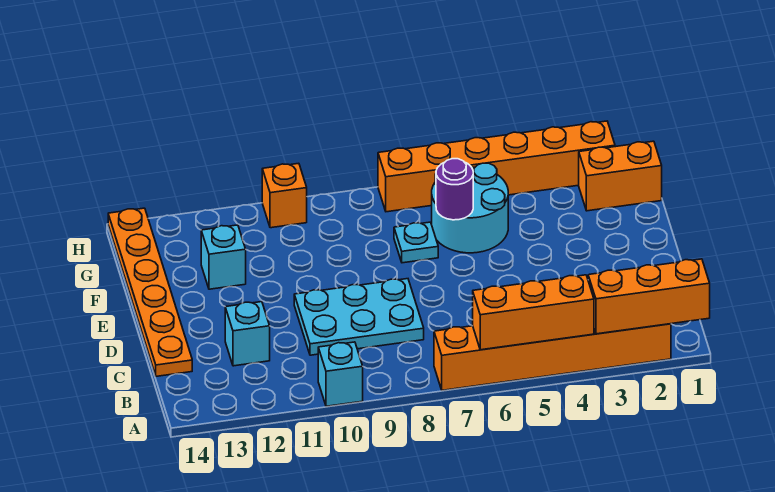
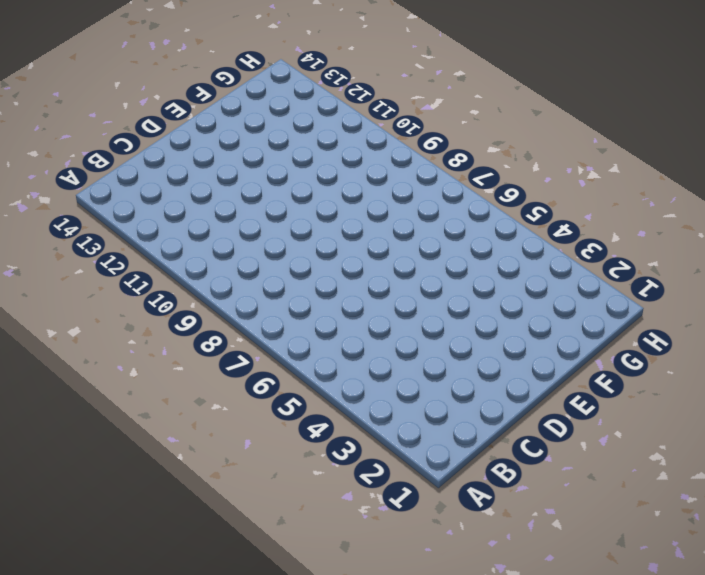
none -> orange brick A2:A7 level 1
none -> cyan brick A10 level 1
none -> cyan plate C8:D10 level 1

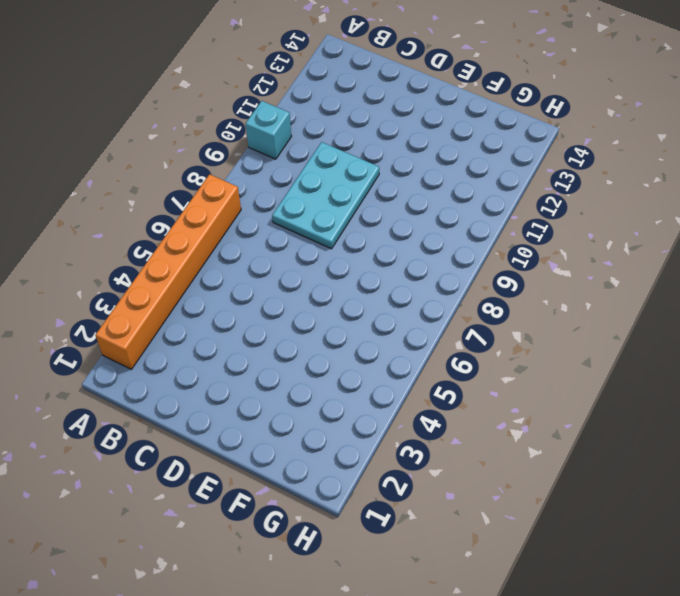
none -> cyan brick C12 level 1
none -> orange plate C14:H14 level 1
none -> cyan round brick F5:G6 level 1

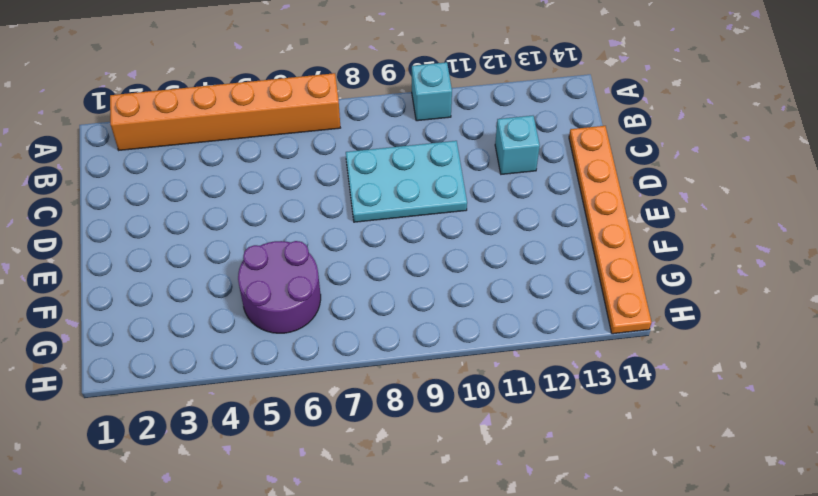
purple round brick F5:G6 level 1 -> cyan round brick F5:G6 level 1
none -> cyan plate F7 level 1
none -> cyan brick F12 level 1
none -> orange brick G1:G2 level 1

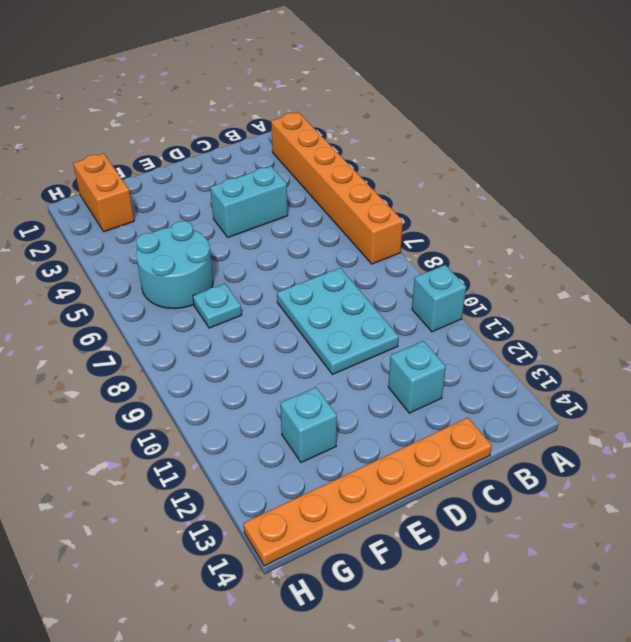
cyan brick C4:D4 level 1 -> none
none -> orange brick H2:H7 level 1
none -> orange brick H10 level 1
none -> orange brick A1:A3 level 2

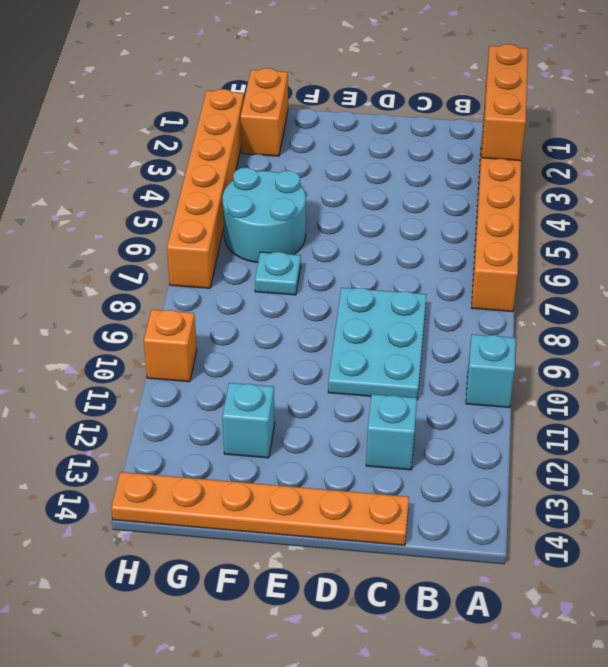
none -> orange brick A4:A6 level 2
none -> purple round brick F6 level 2

